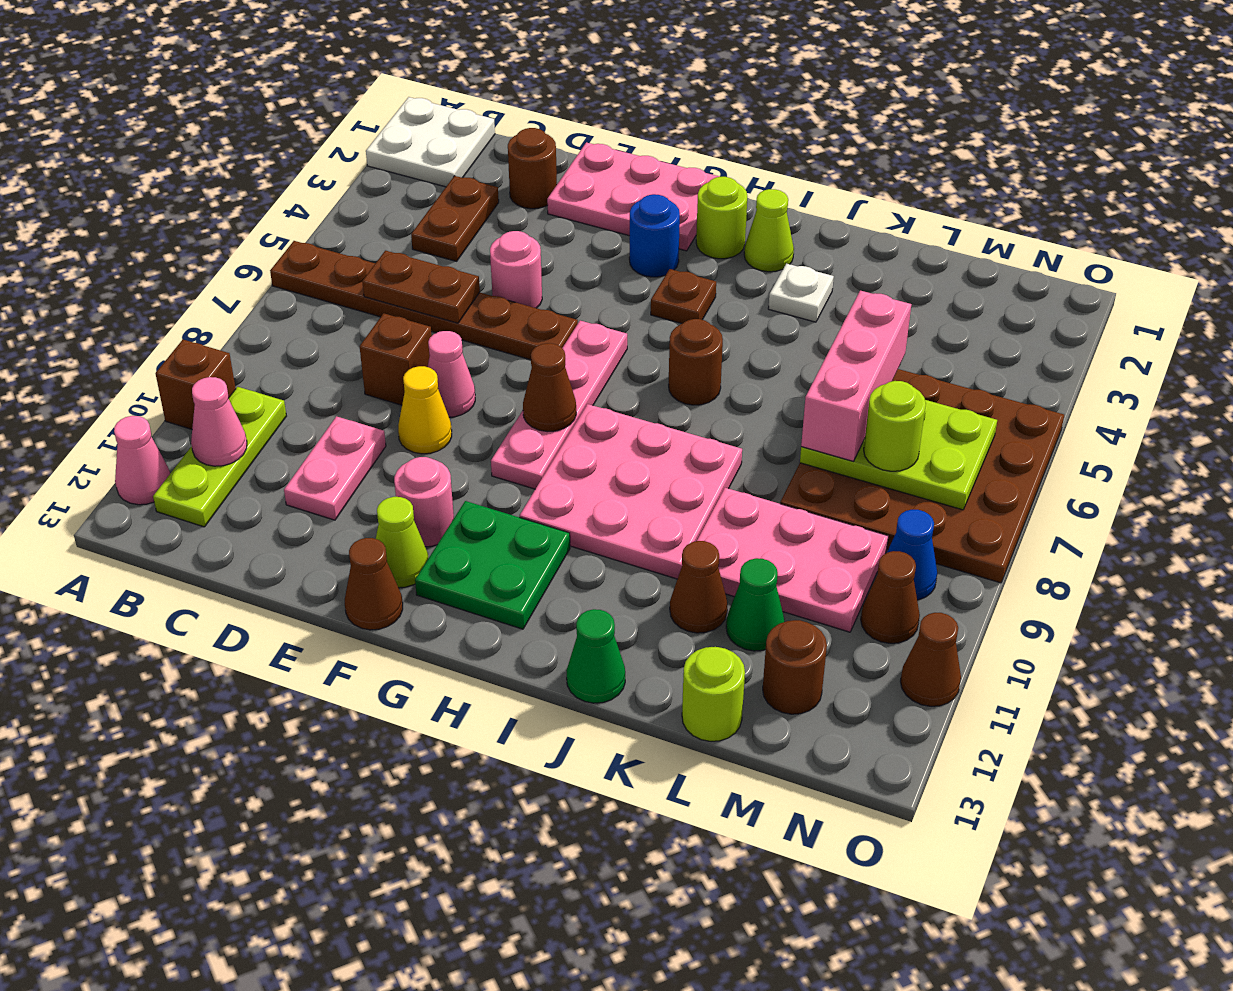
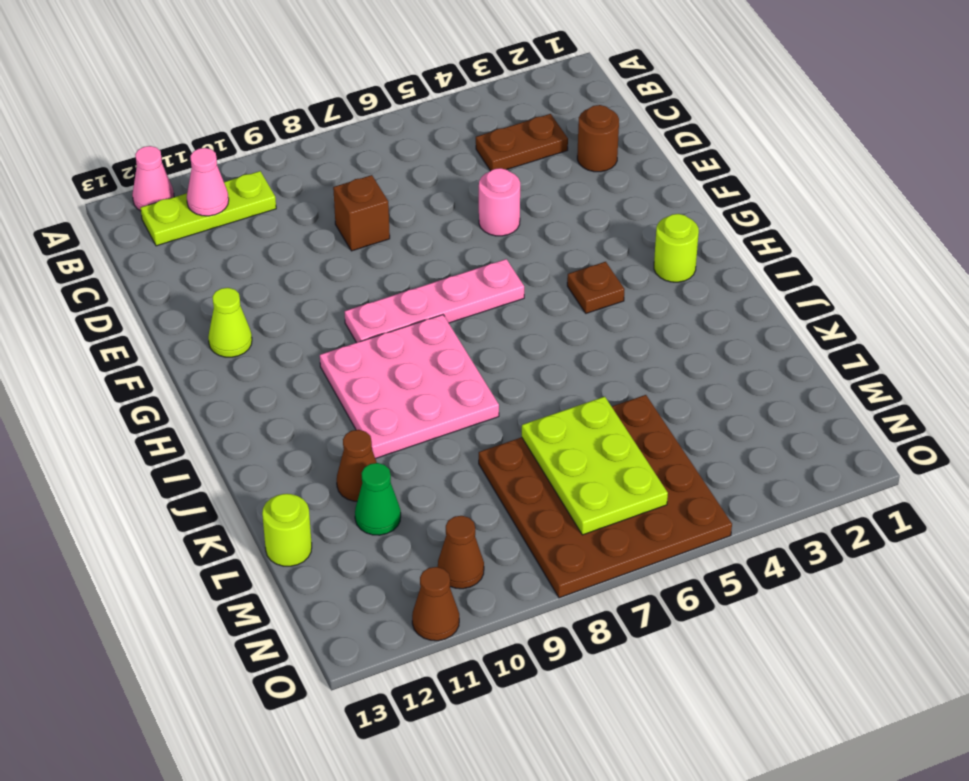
none -> white plate A1:B2 level 1
none -> brown plate A6:F6 level 1
none -> brown brick A10 level 1
none -> pink plate D10:D11 level 1

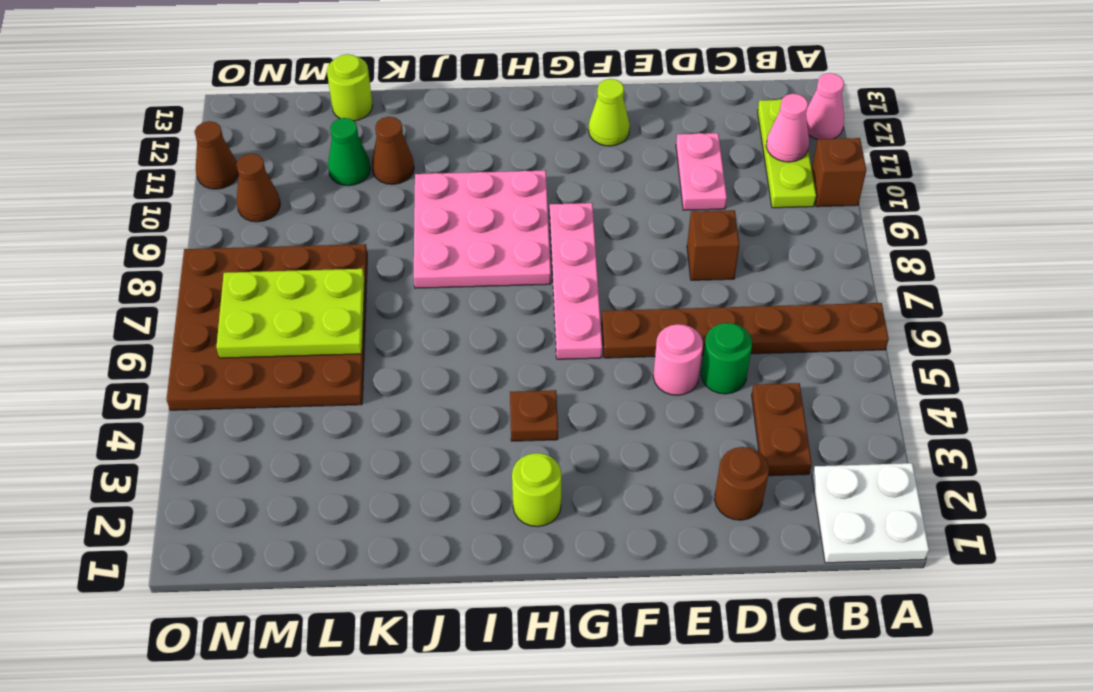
green round brick D5 level 1 -> none
none -> pink plate E1:G2 level 1
none -> pink cone E8 level 1
none -> yellow cone E9 level 1
none -> pink round brick F11 level 1

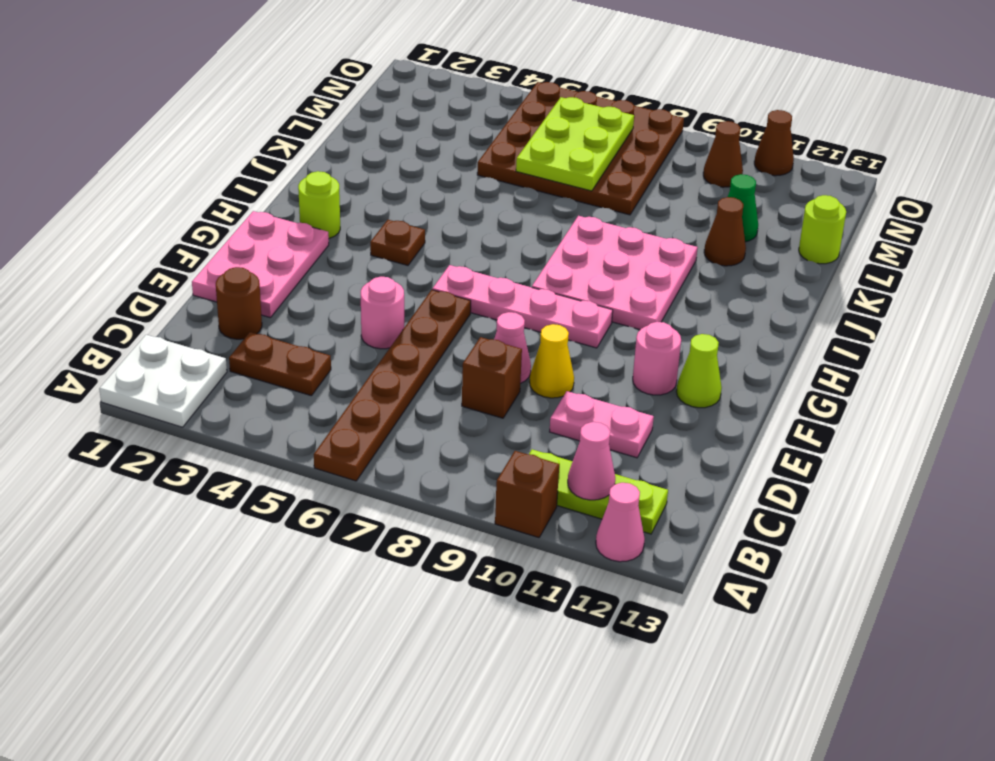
none -> brown cone F13 level 1
none -> blue round brick G3 level 1
none -> green plate G11:H12 level 1
none -> lime cone I2 level 1

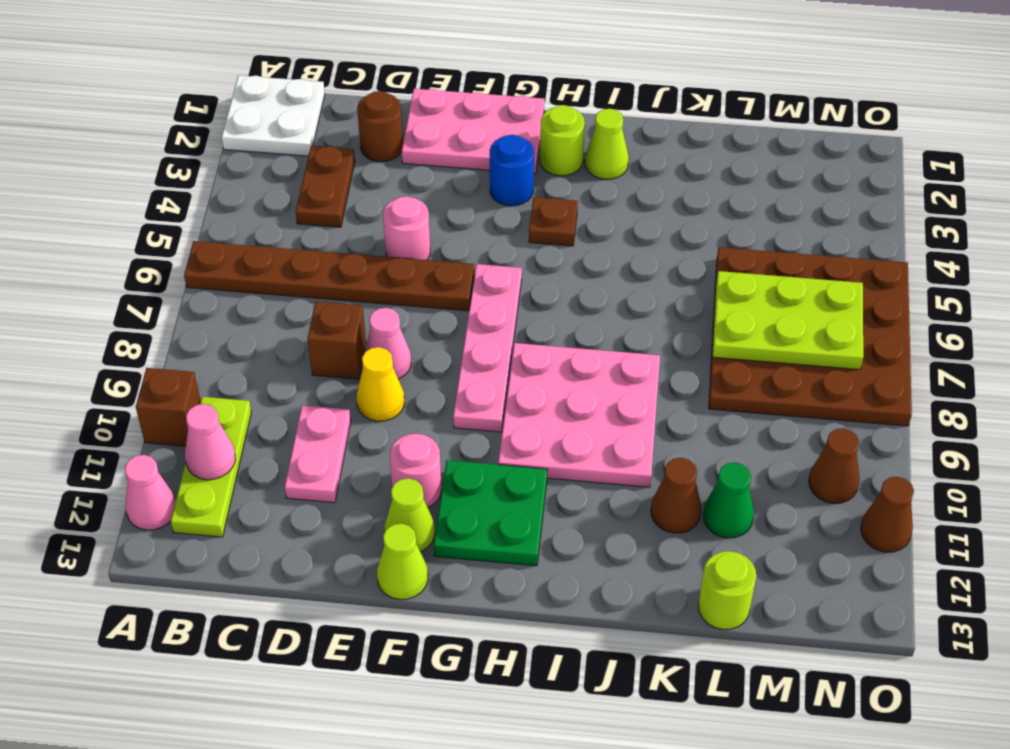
lime cone F13 level 1 -> brown cone F13 level 1
none -> brown round brick I6 level 1
none -> white plate J3 level 1
none -> green cone J13 level 1
none -> pink plate K9:M10 level 1

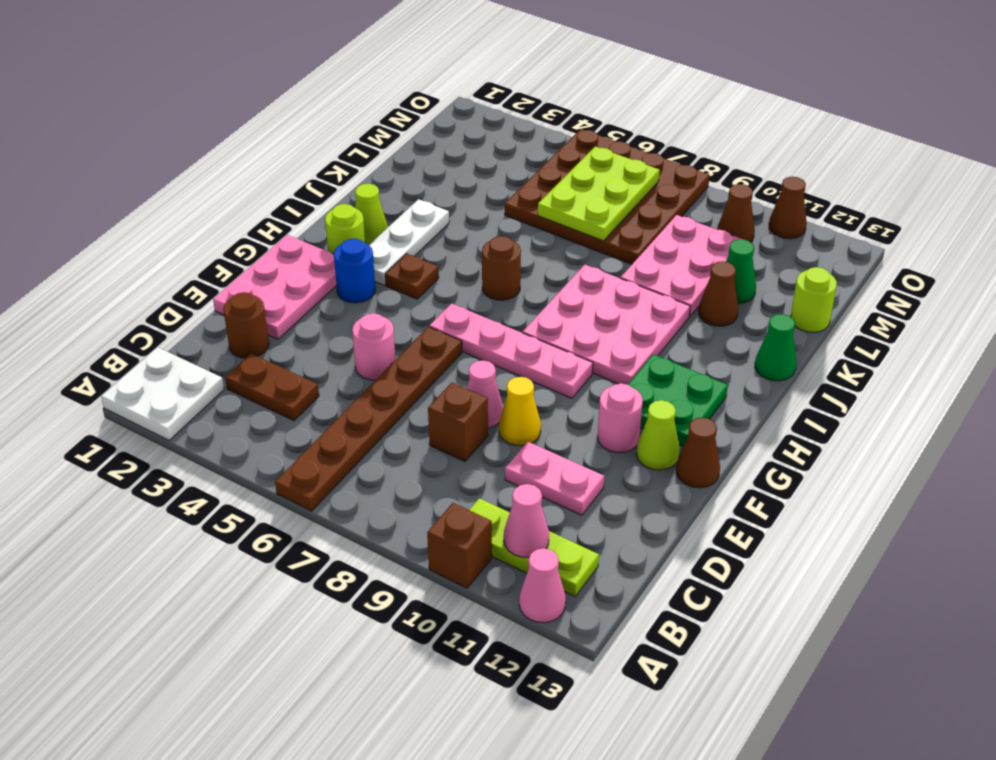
white plate H3:J3 level 1 -> white plate J3 level 1
none -> brown round brick M12 level 1
none -> blue cone N9 level 1
none -> brown plate C6:D6 level 2
none -> brown cone G8 level 2

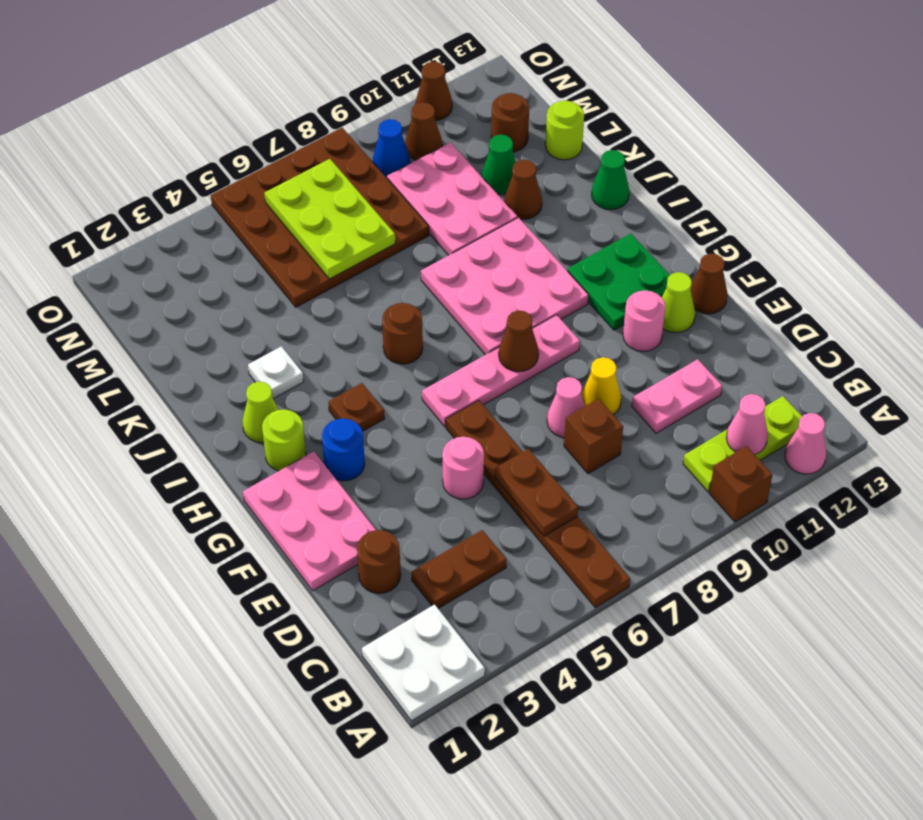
none -> pink brick L5:L7 level 3
none -> lime round brick M7 level 3

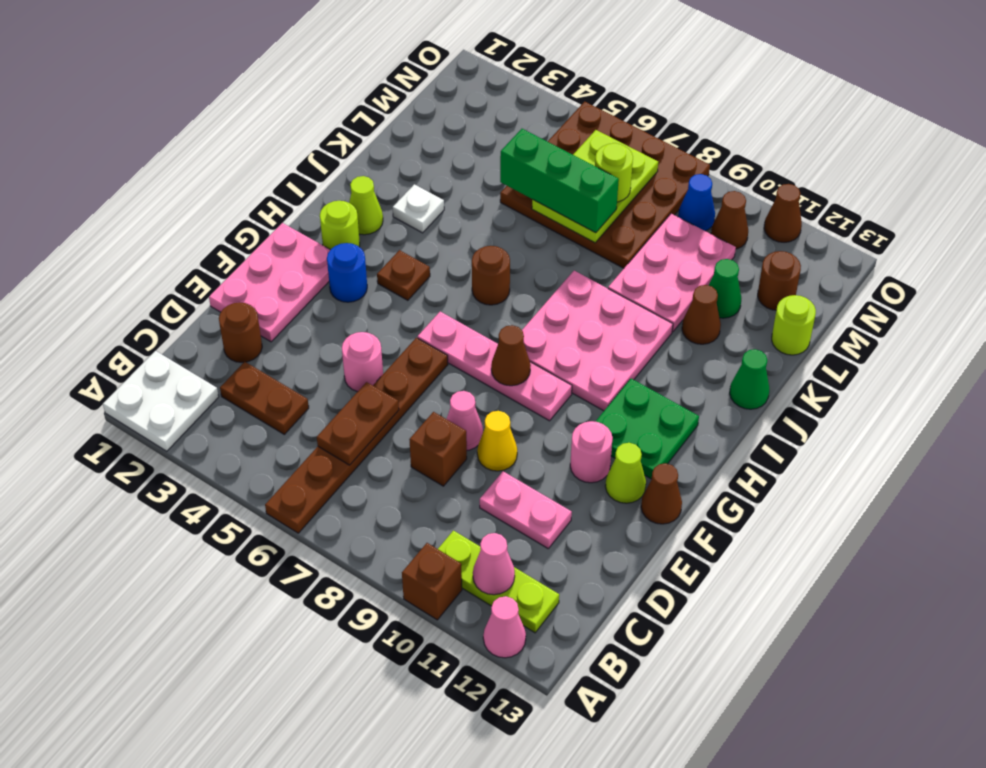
green brick L5:L7 level 3 -> pink brick L5:L7 level 3

